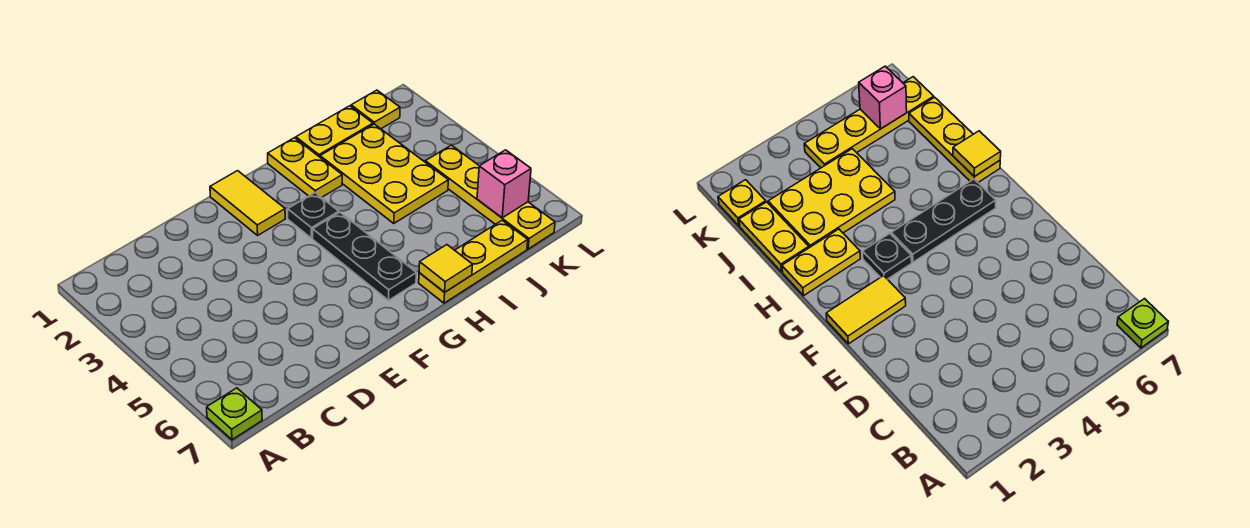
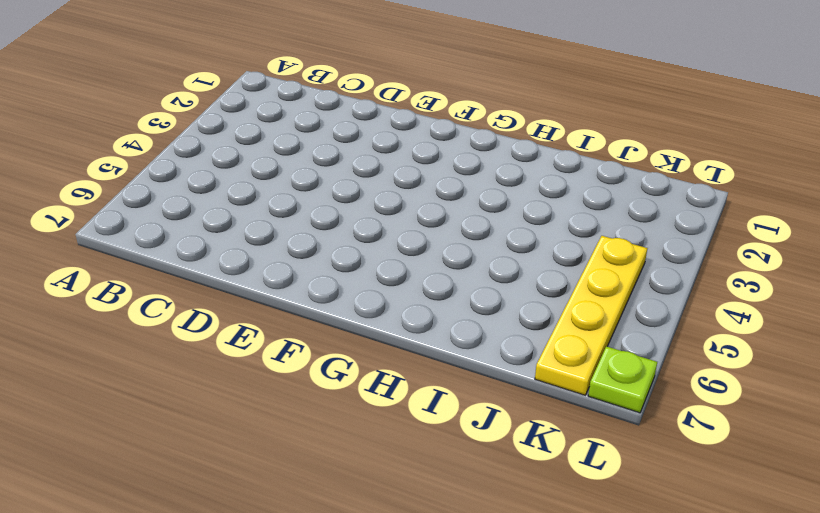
lime plate L7 level 1 -> lime plate A7 level 1
none -> yellow tile F1:F2 level 1
none -> black plate G3 level 1
none -> black plate G4:G6 level 1

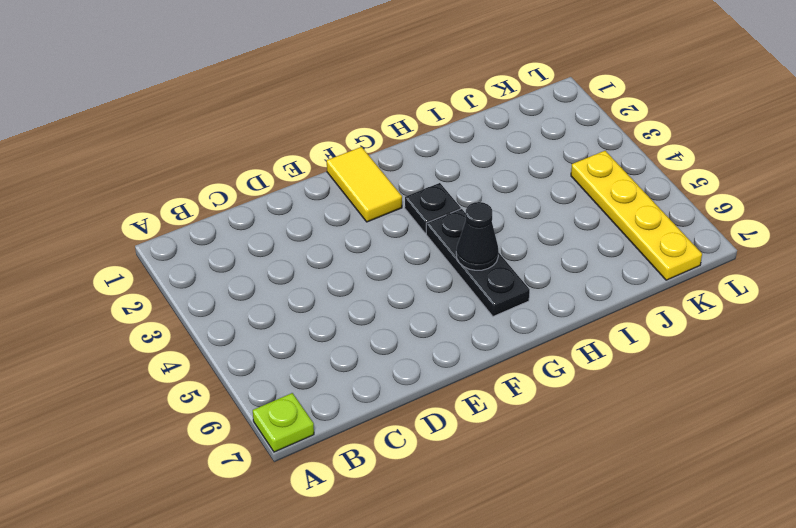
black cone G5 level 2 -> none
none -> yellow plate H1:H2 level 1
none -> yellow plate H7:J7 level 1
none -> yellow plate I1:J1 level 1

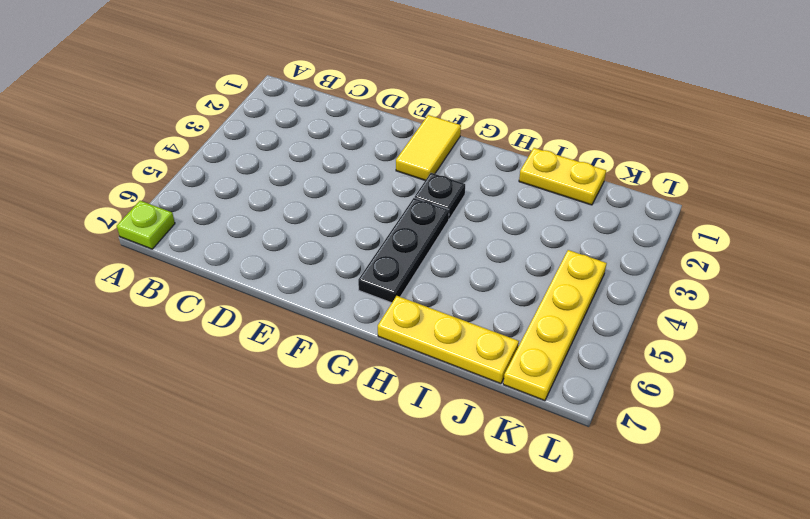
none -> yellow plate H1:H2 level 1
none -> yellow plate I2:J4 level 1
none -> yellow plate K1 level 1

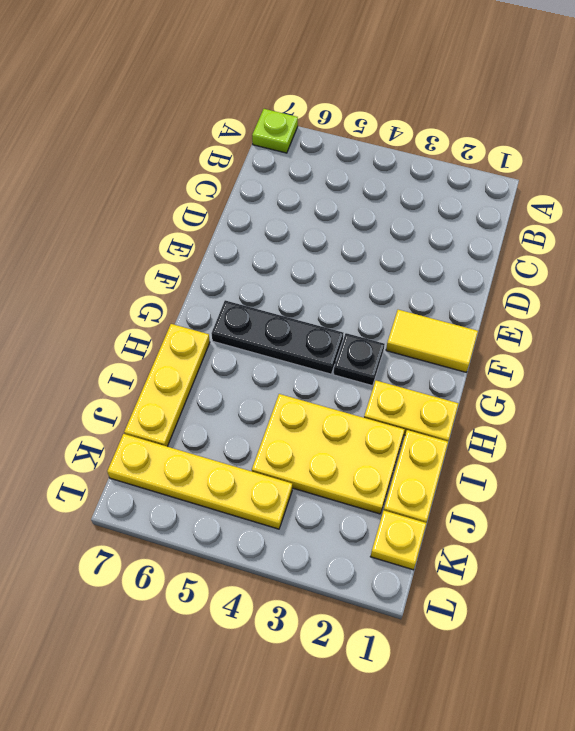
none -> yellow tile H7 level 2
none -> pink brick K6 level 2

